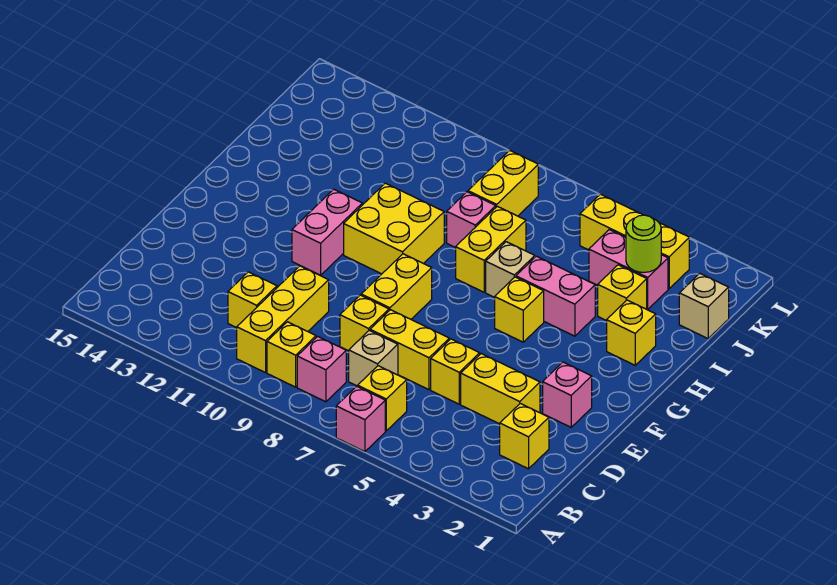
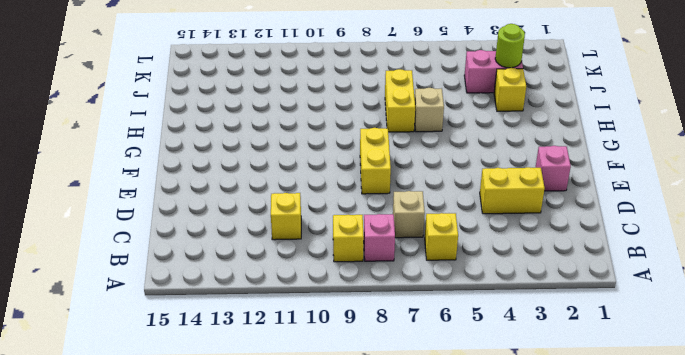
none -> pink brick A6 level 1
none -> yellow brick B10:D10 level 1
none -> yellow brick C2 level 1

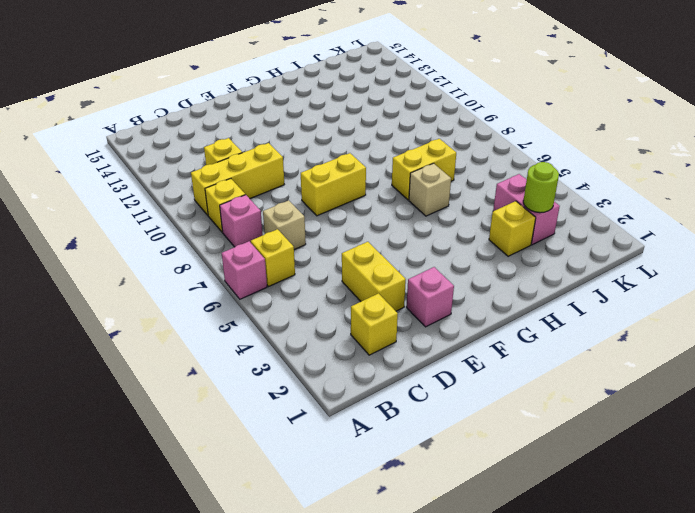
none -> yellow brick D5 level 1
none -> yellow brick D6:D7 level 1
none -> yellow brick D8 level 1

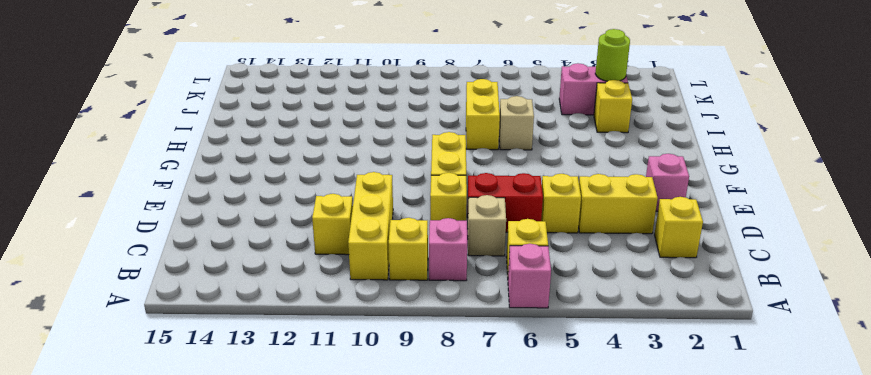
red brick D6:D7 level 1 -> yellow brick D6:D7 level 1
none -> pink brick F11:G11 level 1
none -> yellow brick G5 level 1
none -> yellow brick G9:H10 level 1

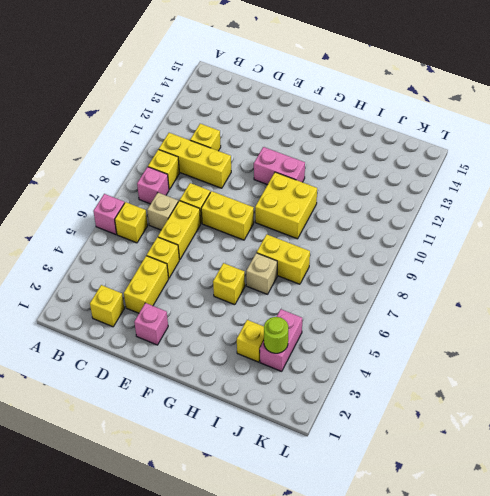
none -> yellow brick H2 level 1
none -> pink brick H4:H5 level 1
none -> pink brick I8 level 1

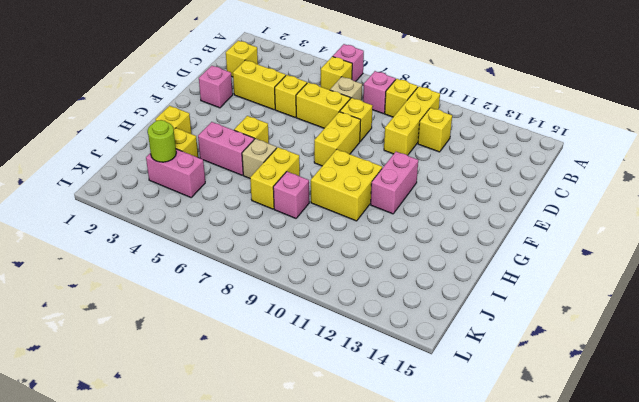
none -> tan brick J1 level 1
none -> yellow brick J8:K8 level 1
none -> yellow brick K3:K5 level 1

